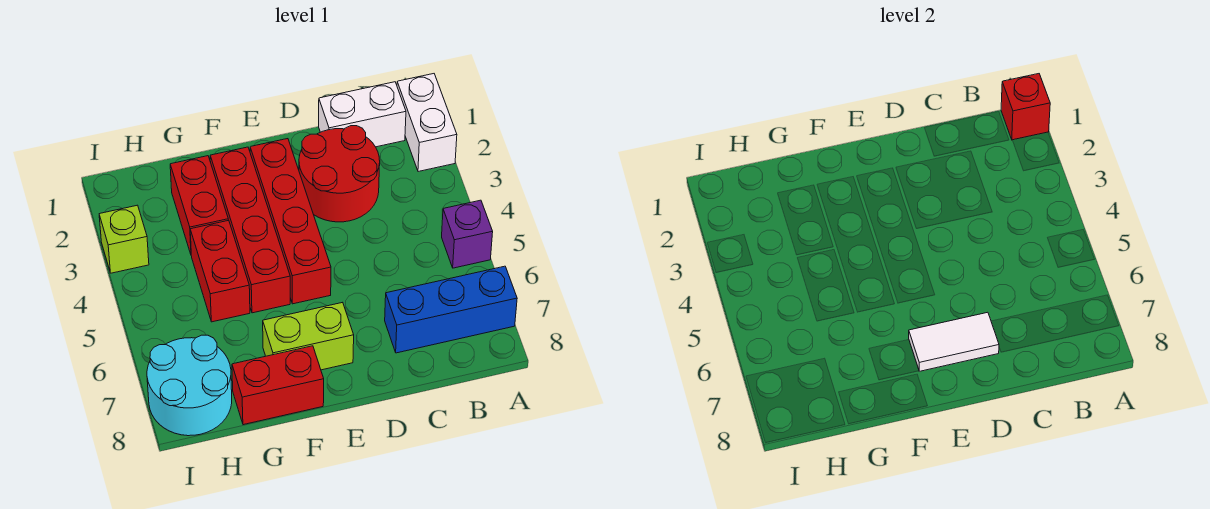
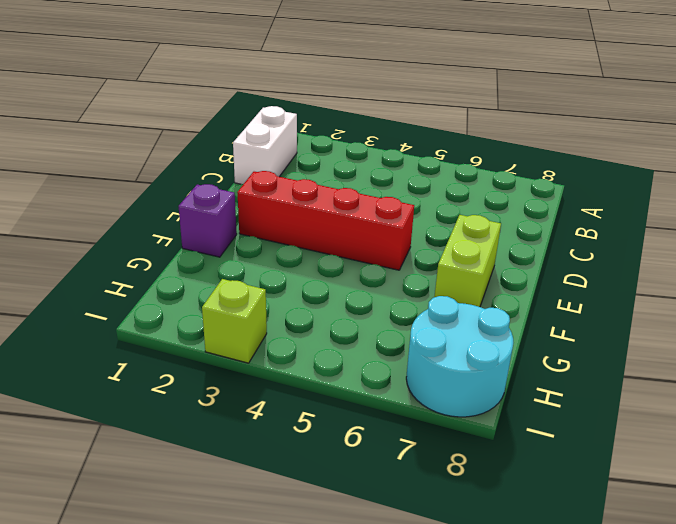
purple brick F1 level 1 -> purple brick A5 level 1
none -> white brick A1:A2 level 1
none -> blue brick A7:C7 level 1
none -> red round brick C2:D3 level 1

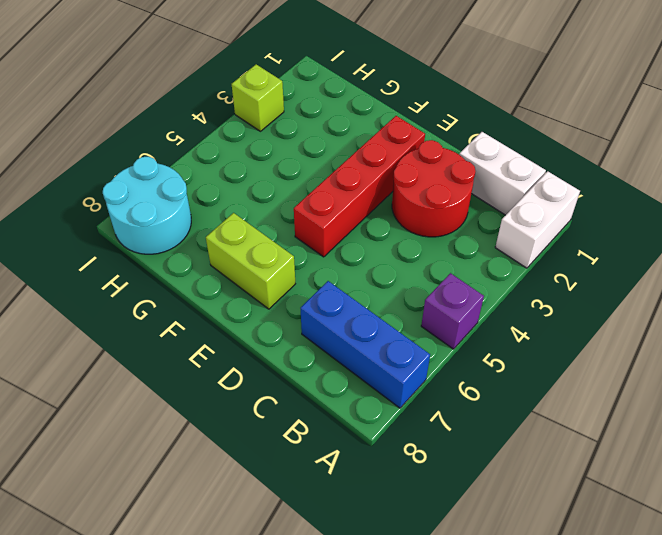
none -> red brick F2:F5 level 1
none -> red brick F8:G8 level 1
none -> red brick G2:G3 level 1

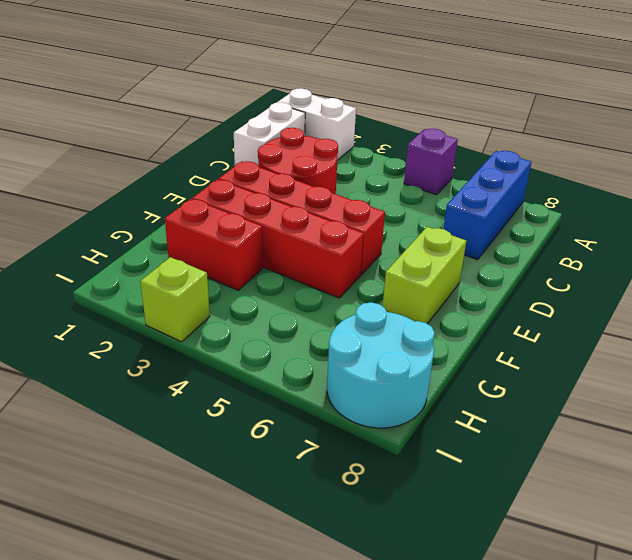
none -> red brick F8:G8 level 1
none -> red brick G4:G5 level 1
none -> red brick A1 level 2

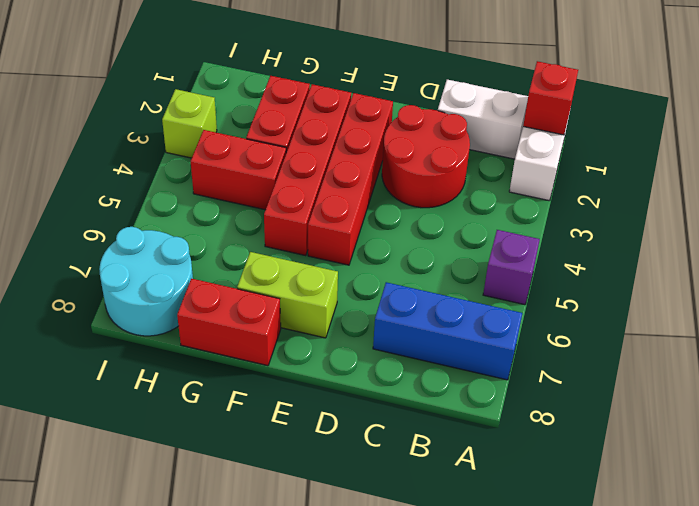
red brick G4:H4 level 1 -> red brick G4:G5 level 1
none -> white tile D7:E7 level 2

